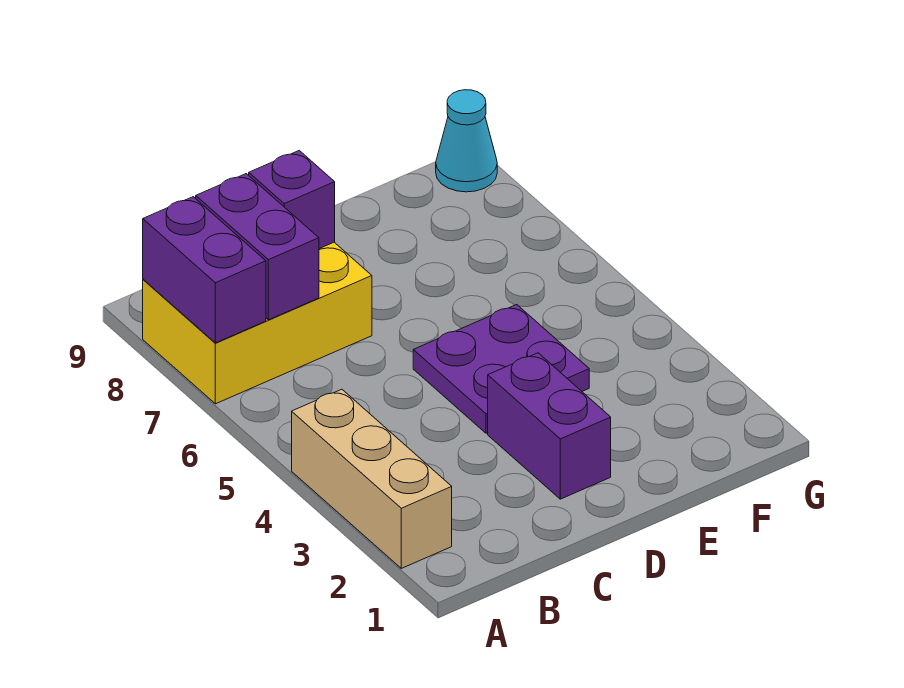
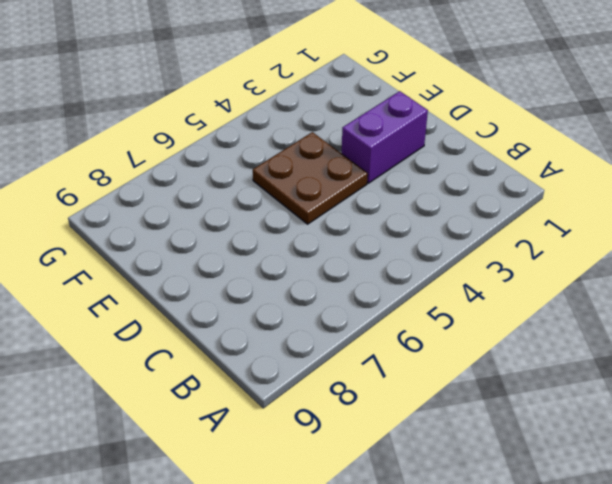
brown plate D4:E5 level 1 -> purple plate D4:E5 level 1
none -> tan brick A2:A4 level 1
none -> yellow brick A7:C8 level 1

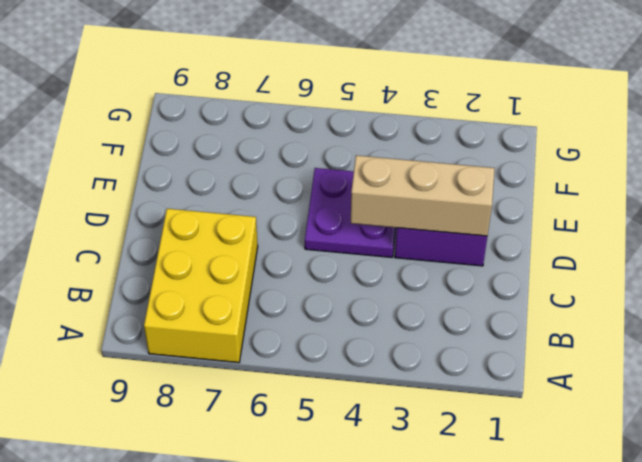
tan brick D2:D4 level 2 -> tan brick A2:A4 level 1
none -> cyan cone G9 level 1
none -> purple brick A7:A8 level 2

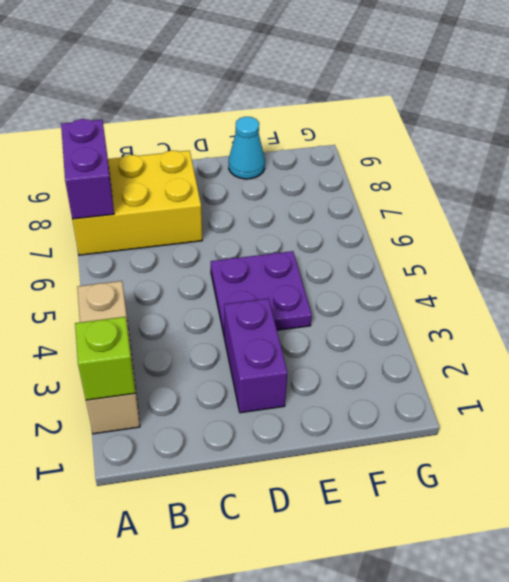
lime brick A2 level 2 -> none
cyan cone E9 level 1 -> cyan cone G9 level 1
none -> purple brick B7:B8 level 2
none -> purple brick C8 level 2

